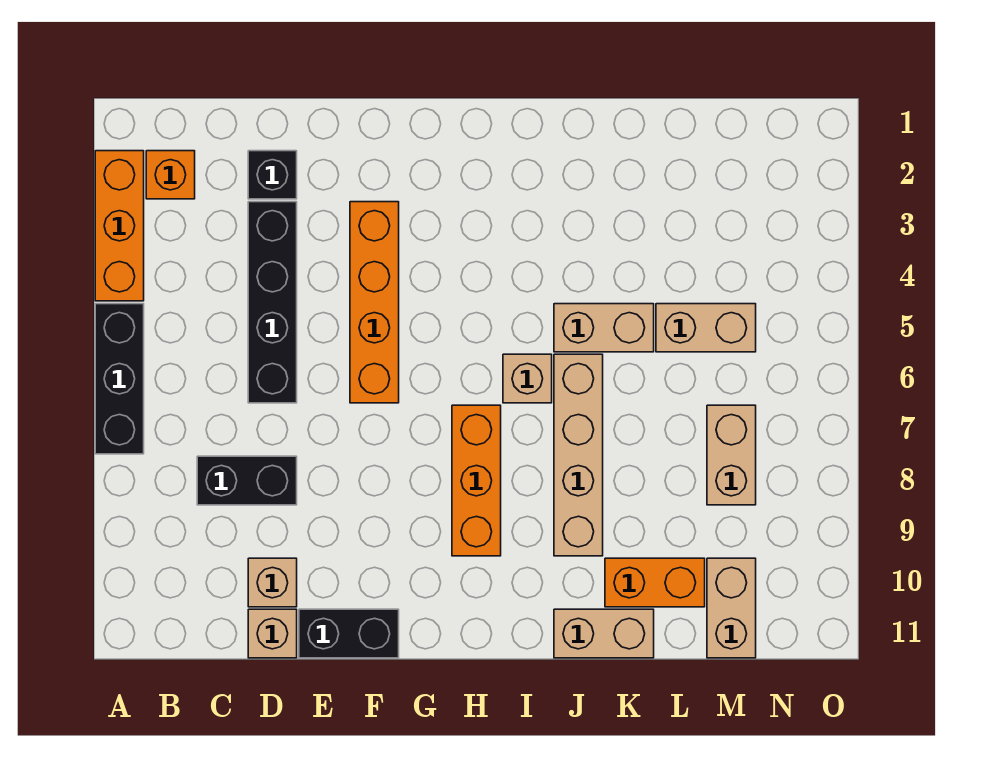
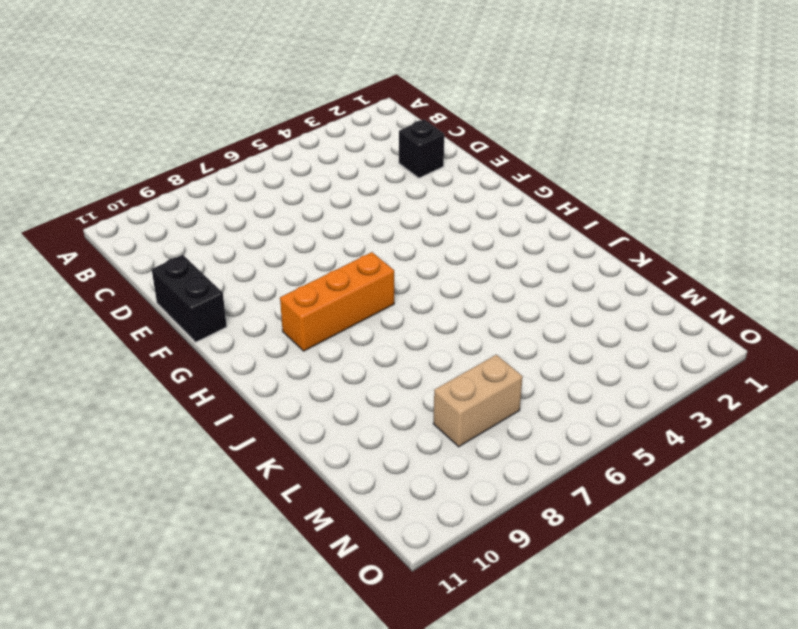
none -> orange brick A2:A4 level 1
none -> black brick A5:A7 level 1
none -> orange brick B2 level 1

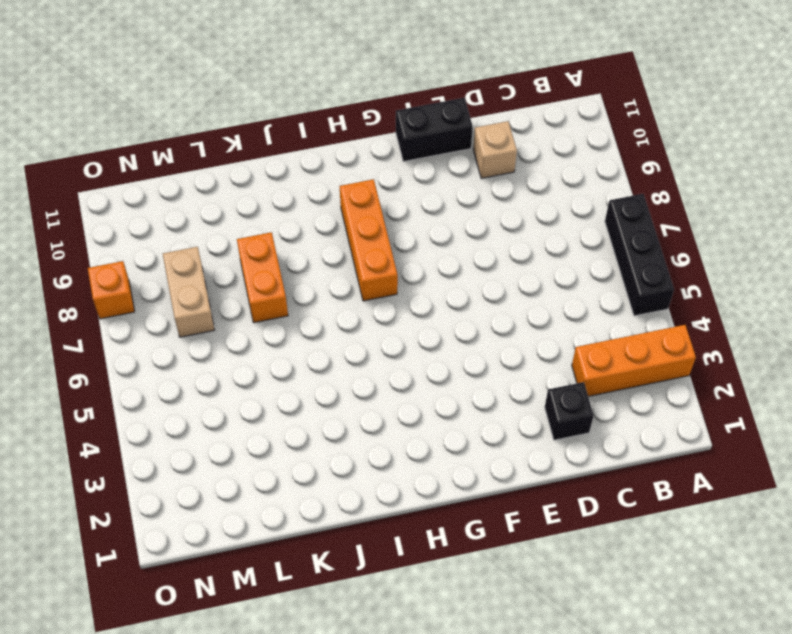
orange brick A3:C3 level 1 -> orange brick A2:A4 level 1
orange brick K7:K8 level 1 -> orange brick K10:L10 level 1
orange brick O8 level 1 -> orange brick B2 level 1
none -> black brick C8:D8 level 1
none -> black brick D3:D6 level 1
none -> tan brick D11 level 1

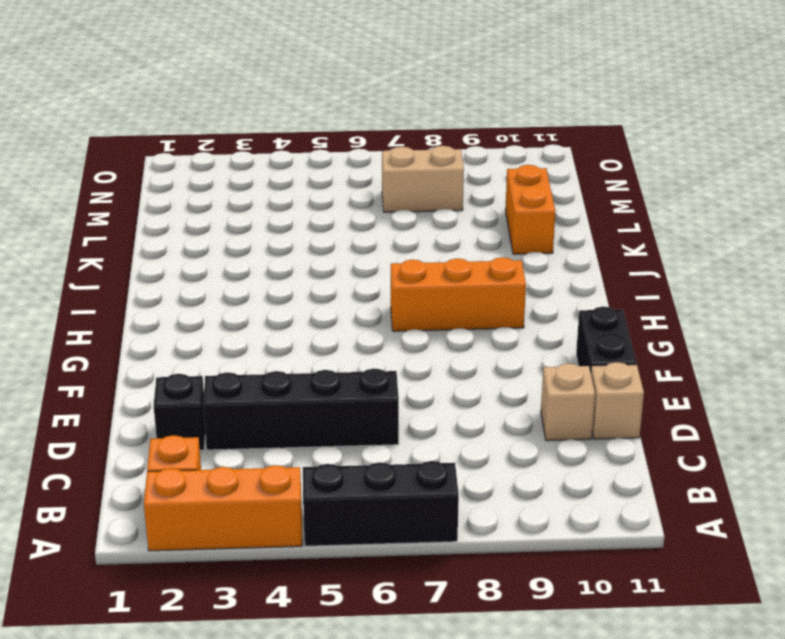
none -> black brick C8:D8 level 1
none -> orange brick F3:F6 level 1
none -> tan brick I6 level 1

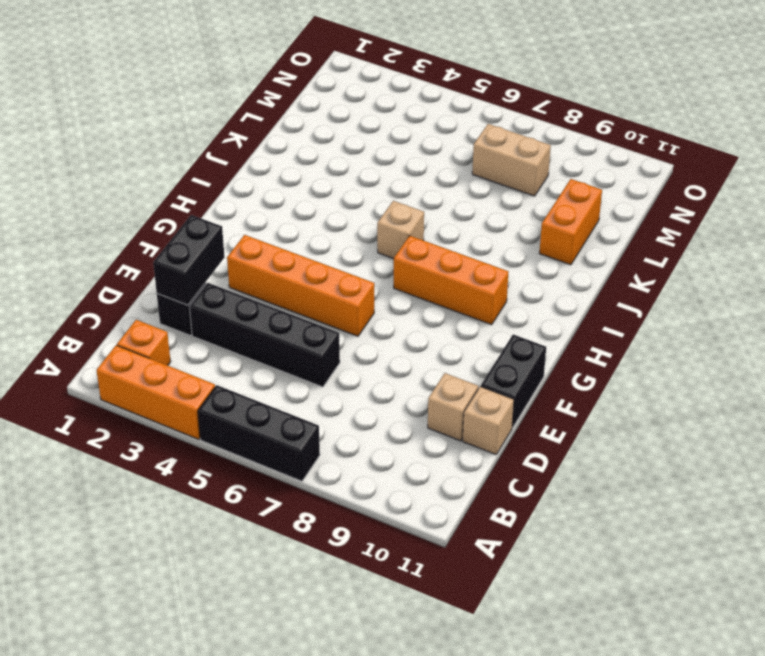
black brick D2:E2 level 2 -> black brick C8:D8 level 1
none -> tan brick J5:K5 level 1
none -> tan brick J6:J9 level 1
none -> tan brick J11:K11 level 1

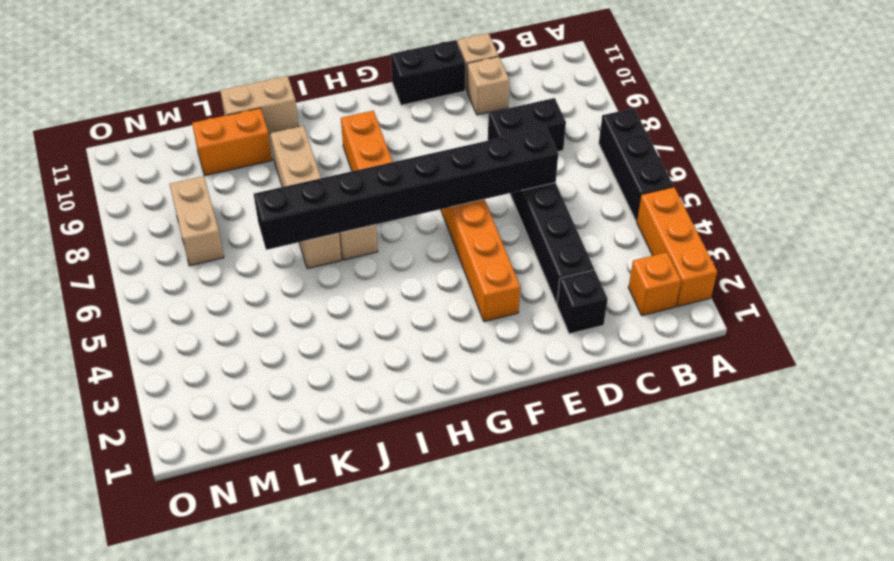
black brick D6:K6 level 2 -> none
none -> tan brick J5:K5 level 1
none -> tan brick L5:M5 level 1
none -> tan brick M10:M11 level 1

